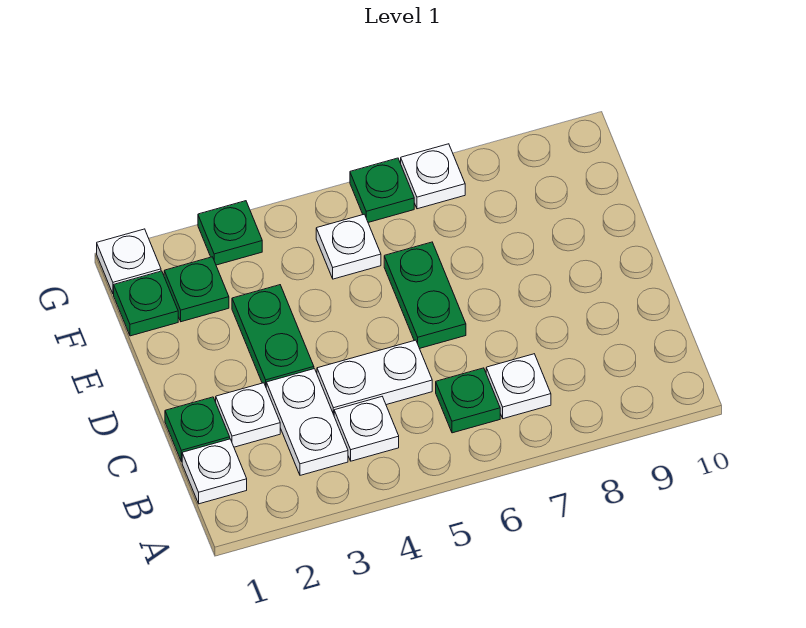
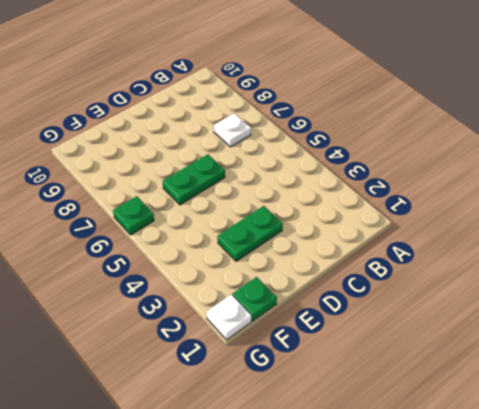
none -> white plate B1 level 1
none -> white plate B3:C3 level 1
none -> white plate B4 level 1

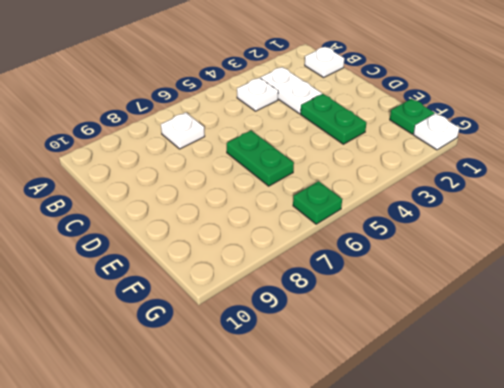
none -> green plate B6 level 1
none -> green plate C1 level 1
none -> white plate C2 level 1

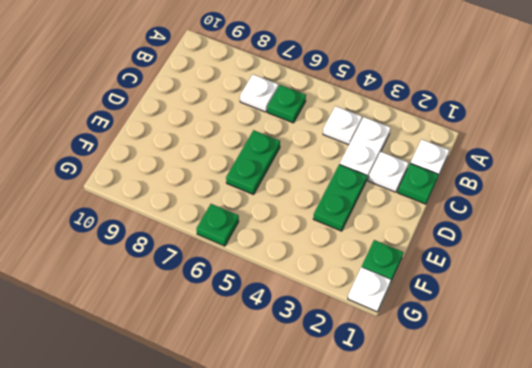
none -> white plate C4:C5 level 1
none -> green plate F2 level 1
none -> white plate F5 level 1

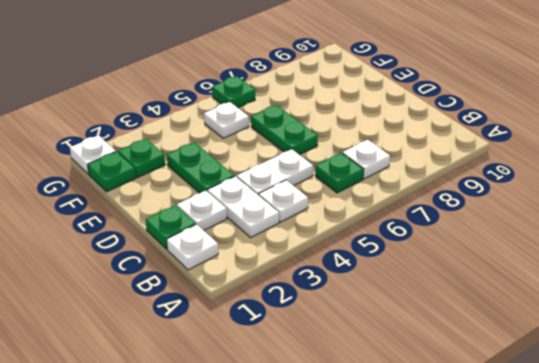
none -> green plate G3 level 1
none -> white plate G7 level 1

